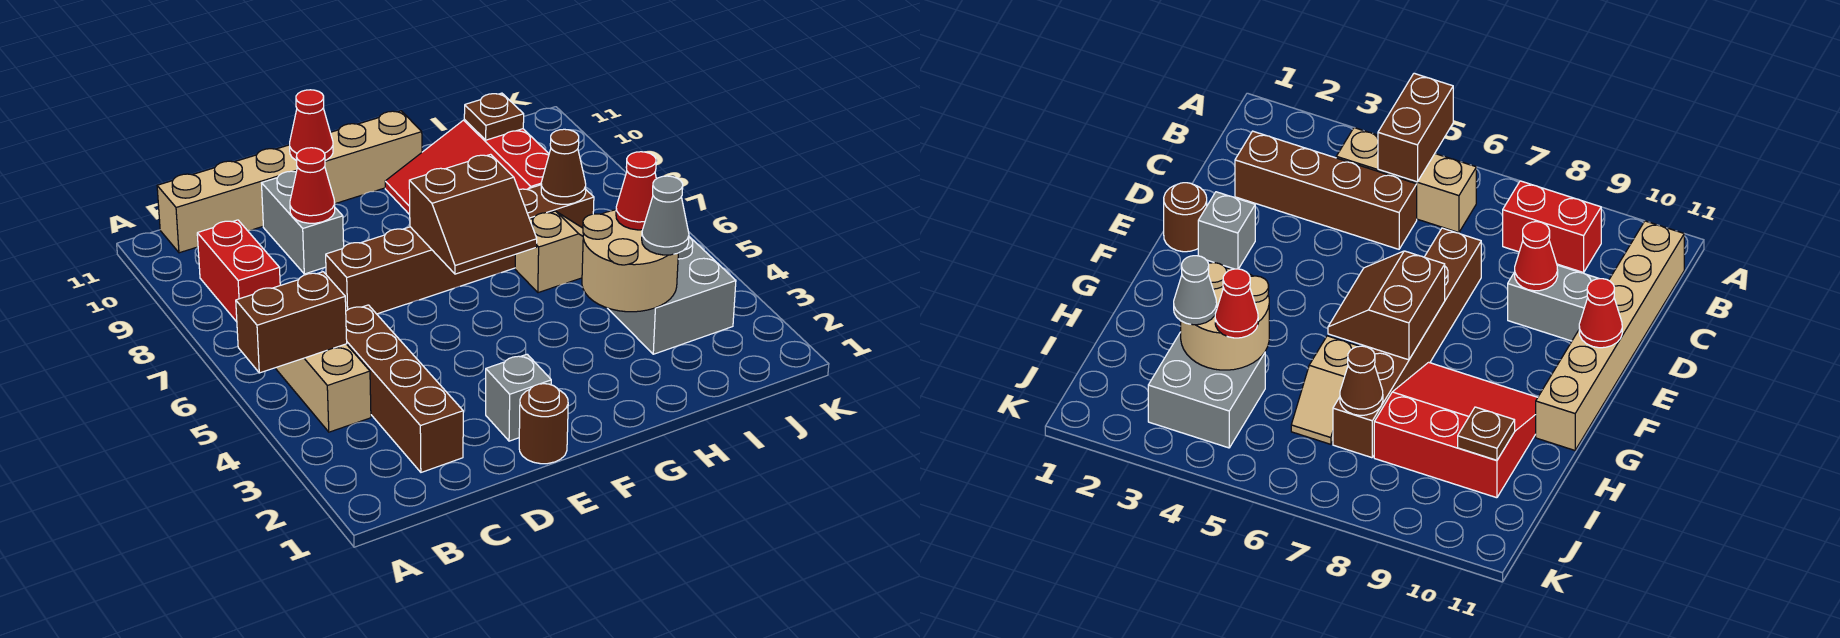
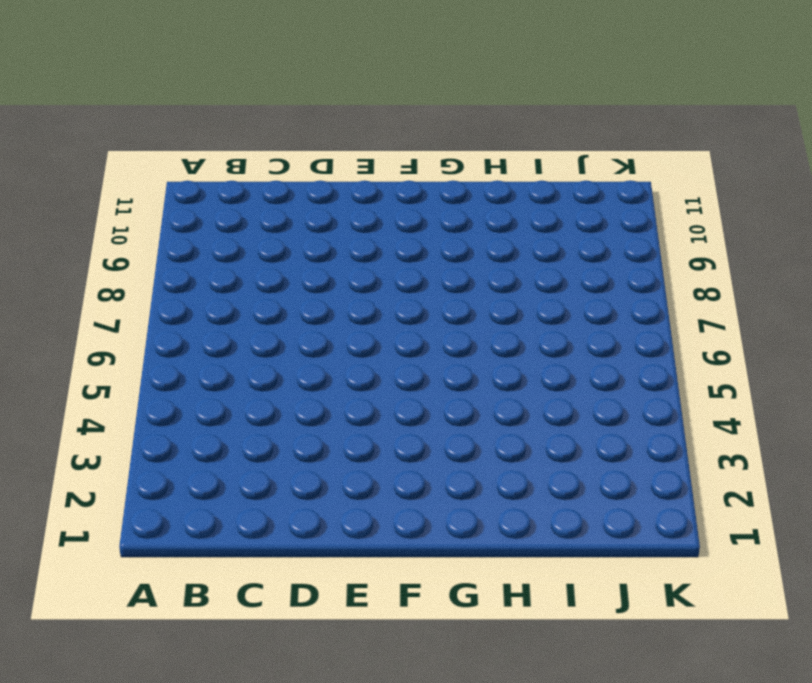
none -> tan brick B4:B6 level 1
none -> red brick B8:B9 level 1
none -> tan brick B11:G11 level 1

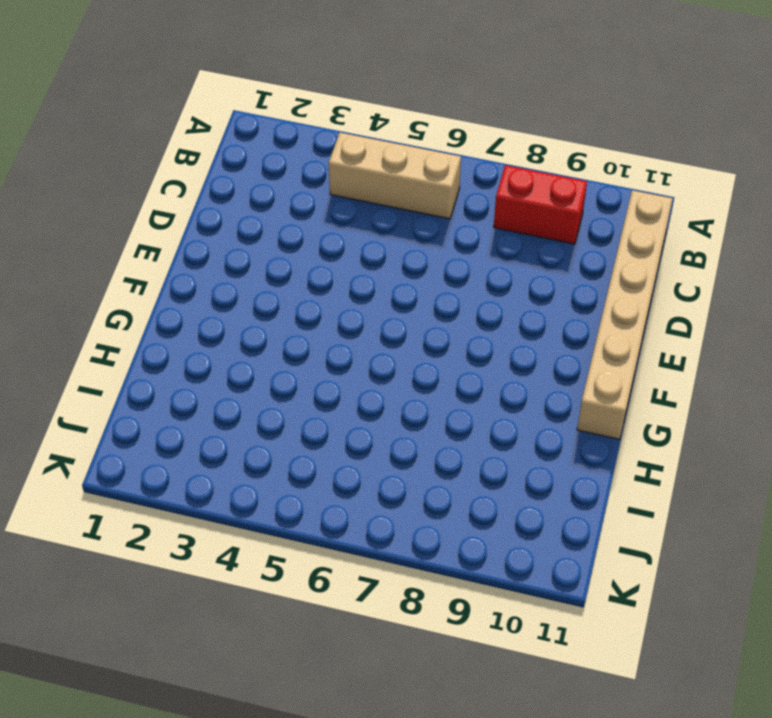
none -> brown brick C2:C5 level 1
none -> brown brick D7:I7 level 1
none -> grey brick D9:D10 level 1

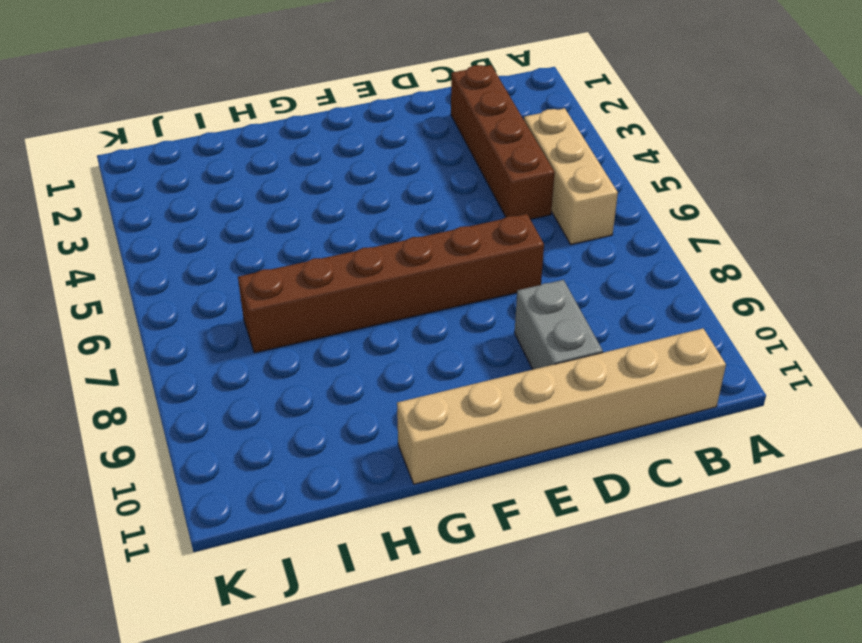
none -> red brick B8:B9 level 1
none -> brown round brick E1 level 1
none -> grey brick E2 level 1

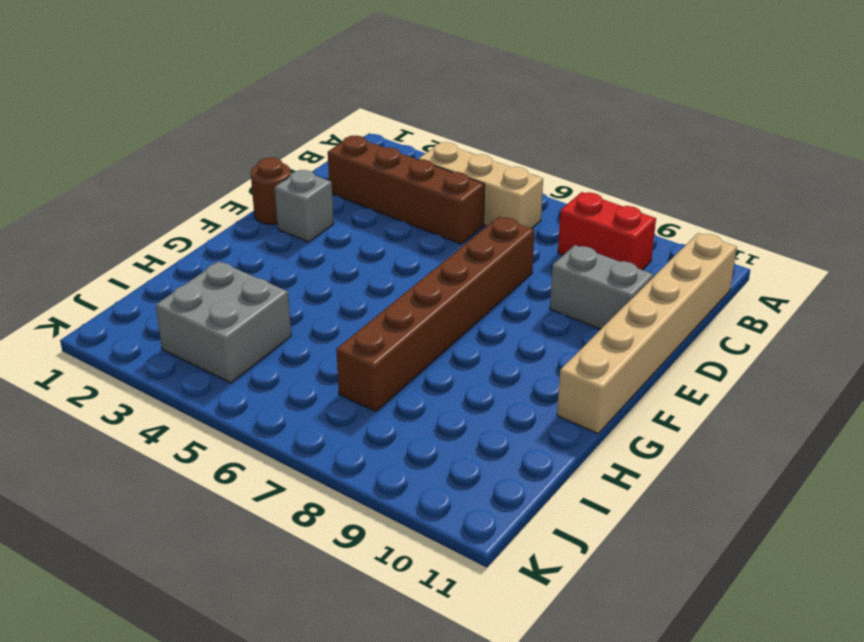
none -> red slope G8:I10 level 1 top I
none -> tan slope H6:I6 level 1 top H
none -> brown brick A5:B5 level 2

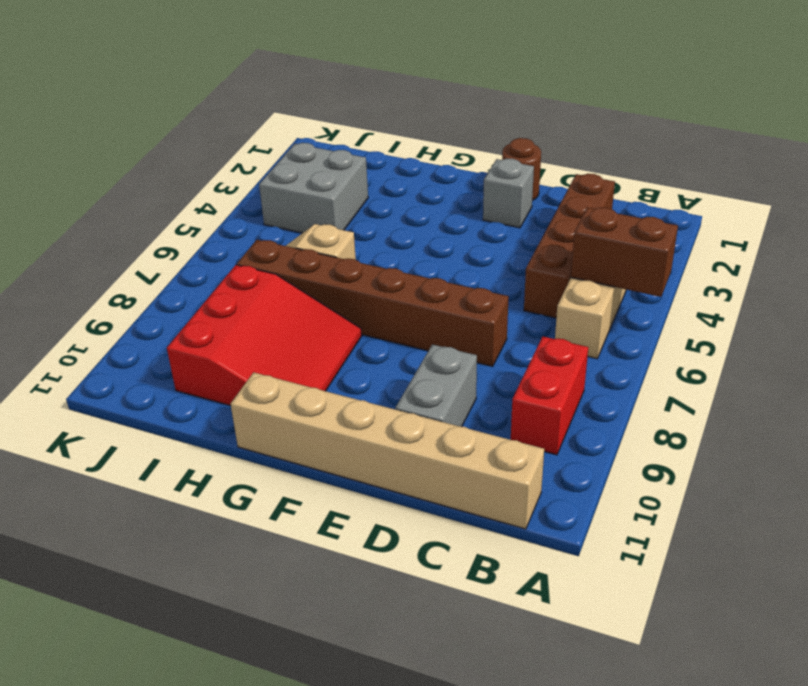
none -> red cone D9 level 2
none -> red cone E11 level 2
none -> brown slope F6:G7 level 2 top 7

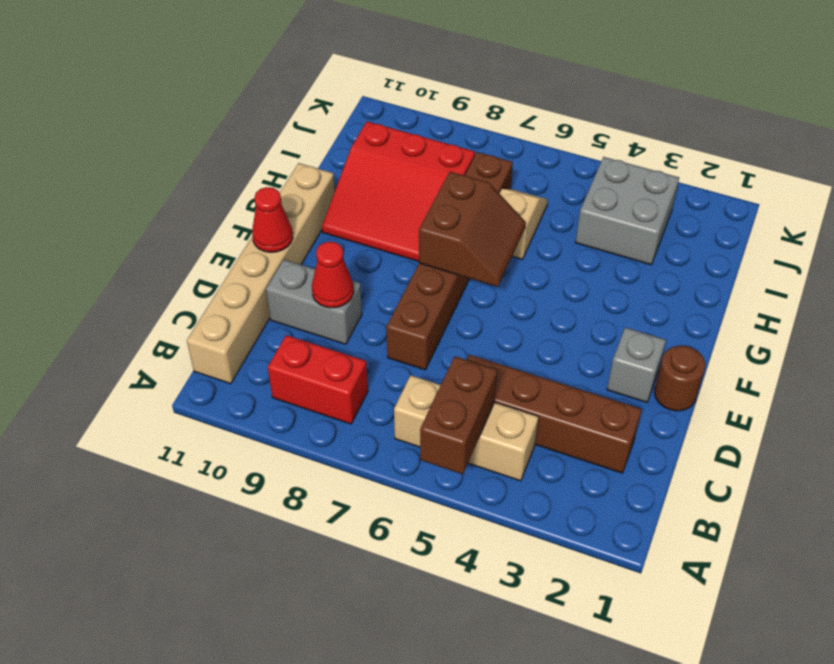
none -> tan round brick H3:I4 level 2
none -> brown cone I7 level 2
none -> brown plate I10 level 2

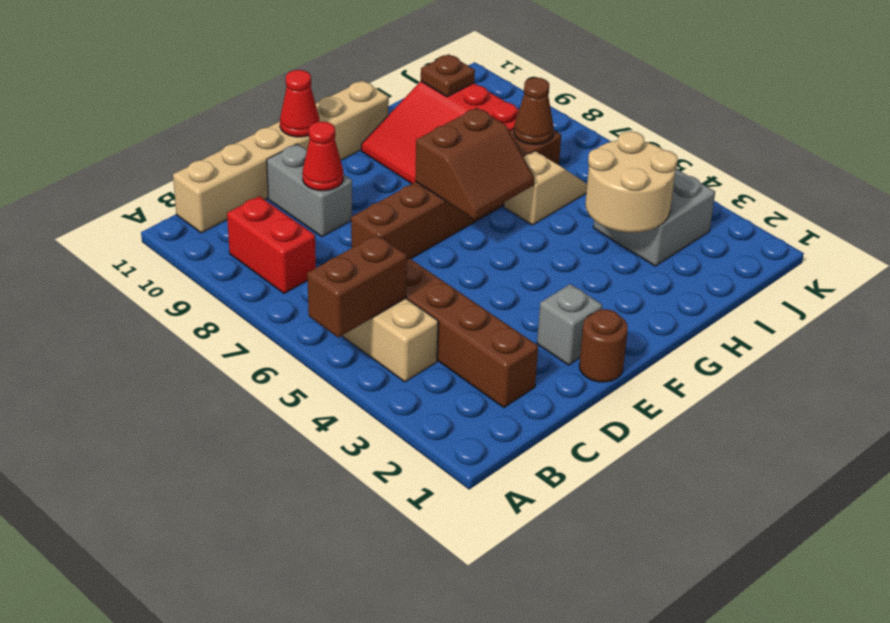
none -> grey cone I3 level 3
none -> red cone I4 level 3

